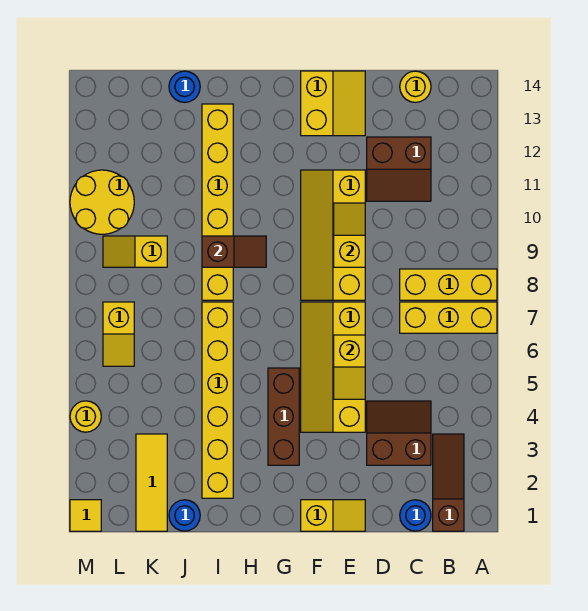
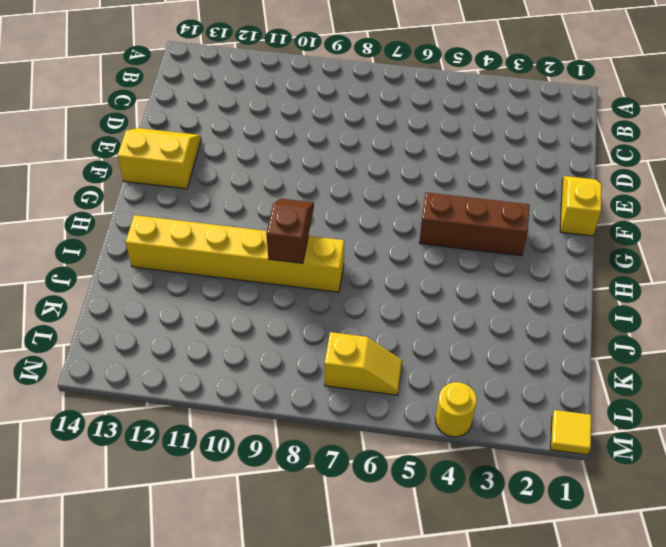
none -> yellow brick A7:C7 level 1
none -> yellow brick A8:C8 level 1
none -> brown slope B1:B3 level 1 top 1

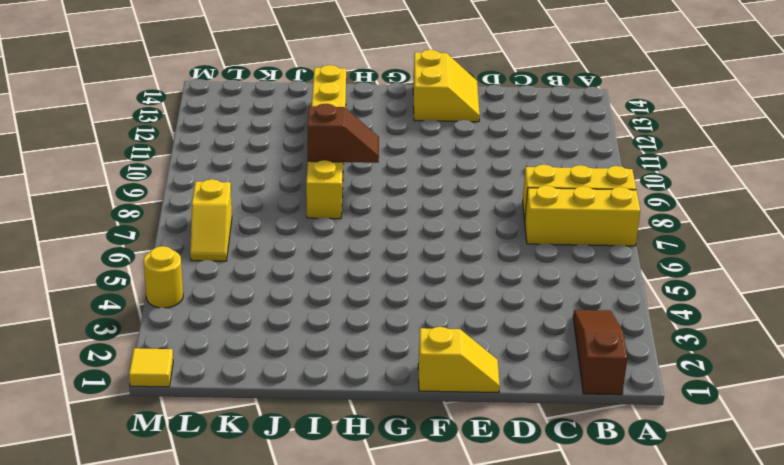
none -> blue round brick C1 level 1
none -> brown slope C3:D4 level 1 top 3
none -> brown slope C11:D12 level 1 top 12

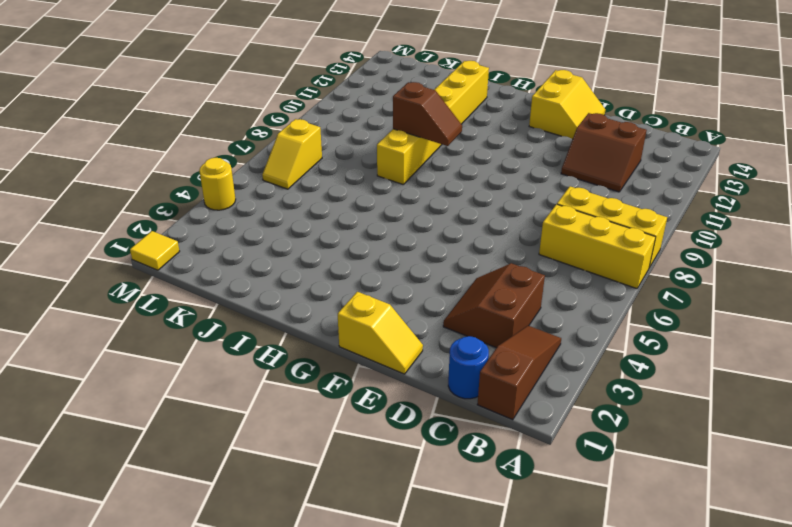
brown slope C3:D4 level 1 top C -> brown slope C3:D4 level 1 top 3
none -> yellow round brick C14 level 1
none -> yellow slope E4:F7 level 1 top E
none -> yellow slope E8:F11 level 1 top E

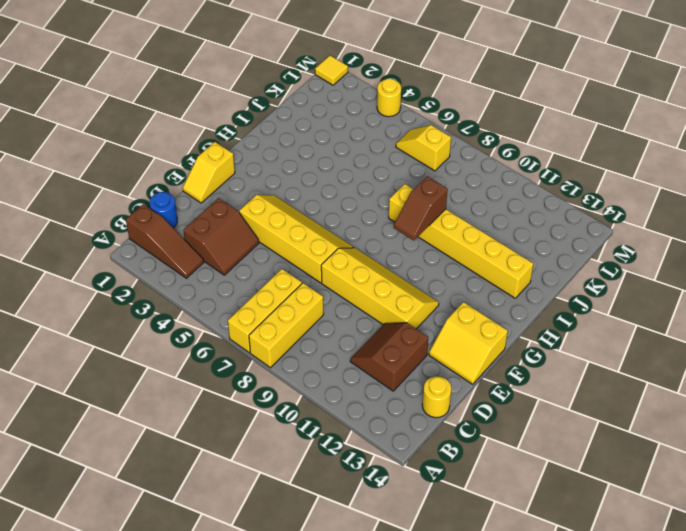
none -> brown brick G3:G5 level 1
none -> yellow brick I2:I7 level 1
none -> blue round brick J1 level 1

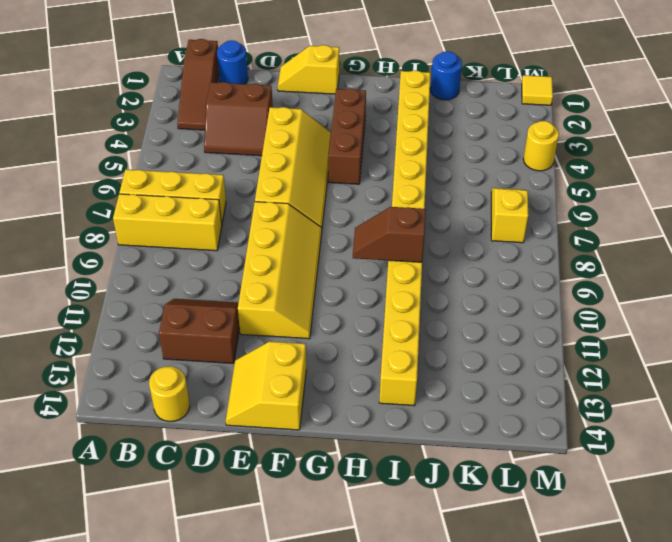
none -> blue round brick J14 level 1
none -> yellow tile K1:K3 level 1
none -> yellow slope K9:L9 level 1 top K

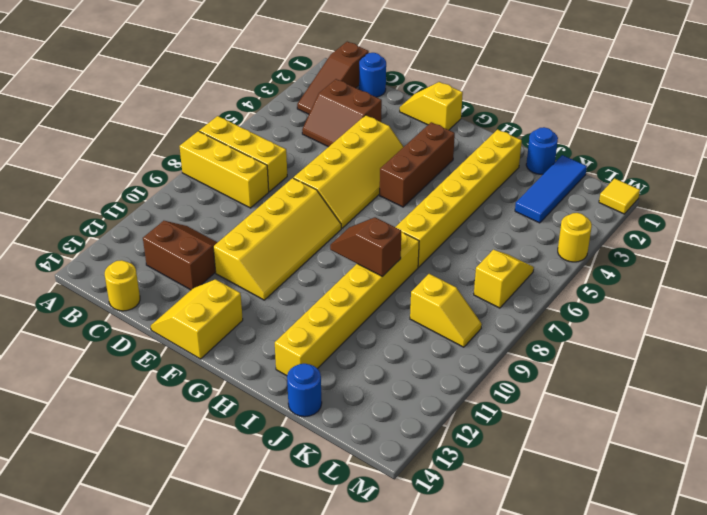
blue tile K1:K3 level 1 -> yellow tile K1:K3 level 1
none -> yellow round brick L10:M11 level 1
none -> yellow slope E5:E6 level 2 top 6
none -> yellow slope E9:E10 level 2 top 9

